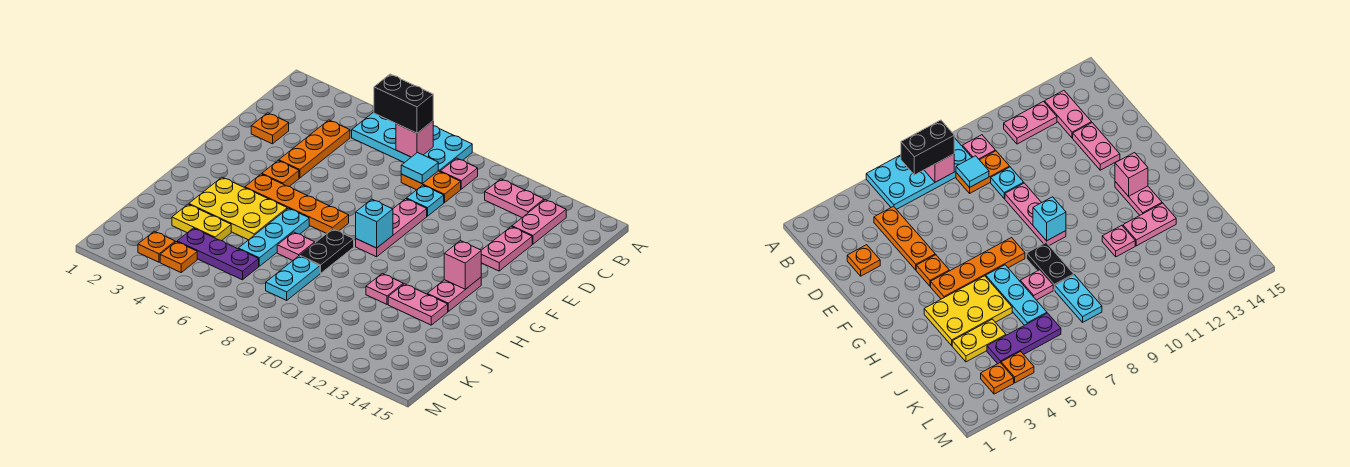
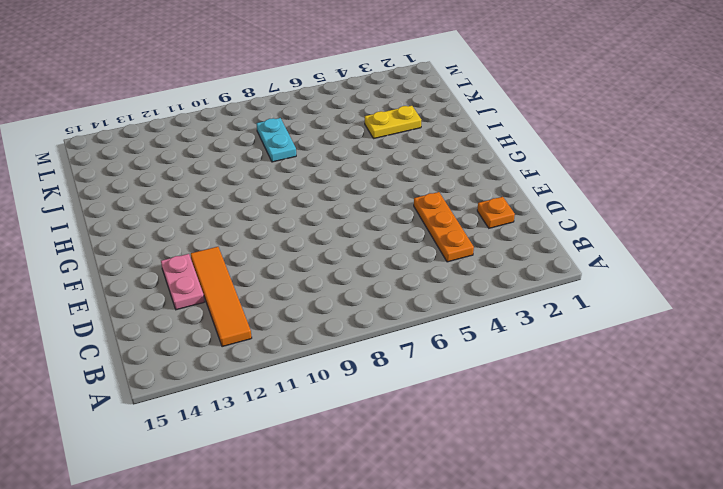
orange tile B12:E12 level 1 -> pink plate B11:B12 level 1
none -> cyan plate A5:B8 level 1
none -> pink plate B9 level 1
none -> pink plate B13:C13 level 1

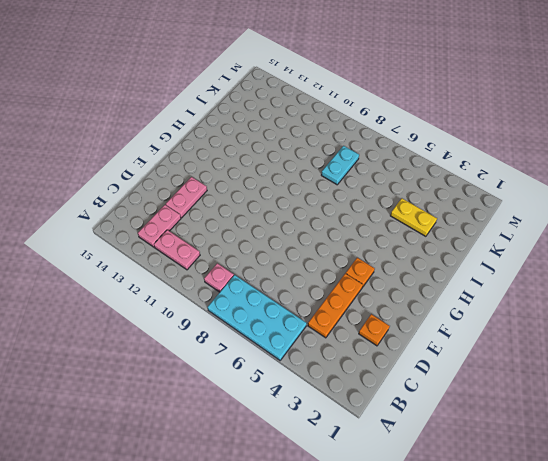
none -> orange plate C8:C9 level 1
none -> cyan plate D9 level 1
none -> pink plate E9:G9 level 1

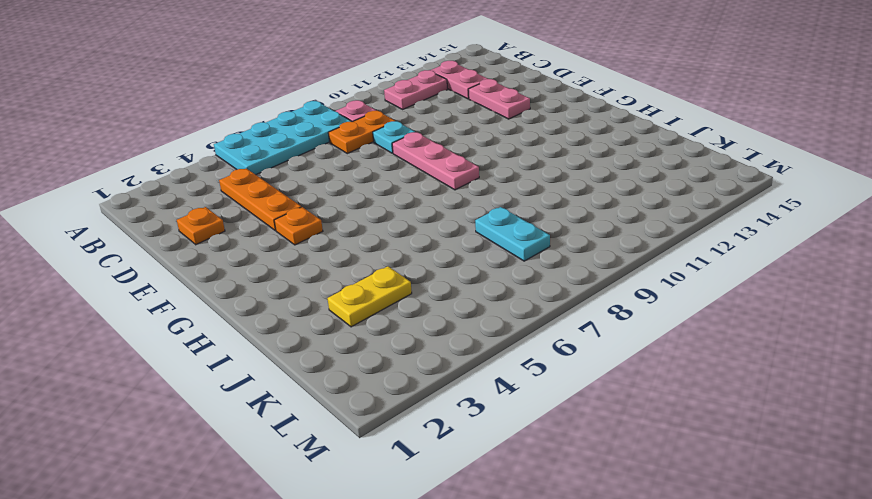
none -> orange plate G4:G7 level 1
none -> pink plate G13:H13 level 1
none -> yellow plate H3:I5 level 1

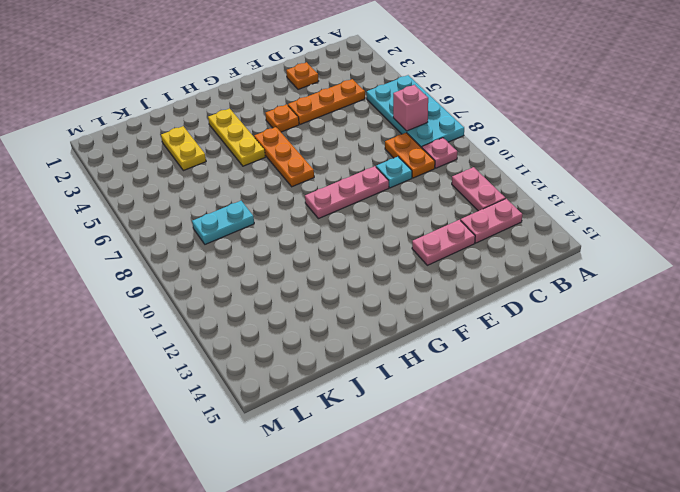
orange plate G5:G7 level 1 -> orange plate G4:G7 level 1
yellow plate H3:H5 level 1 -> yellow plate H3:I5 level 1
none -> pink plate G13:H13 level 1
none -> cyan plate H6:J6 level 1
none -> black plate H8:I8 level 1

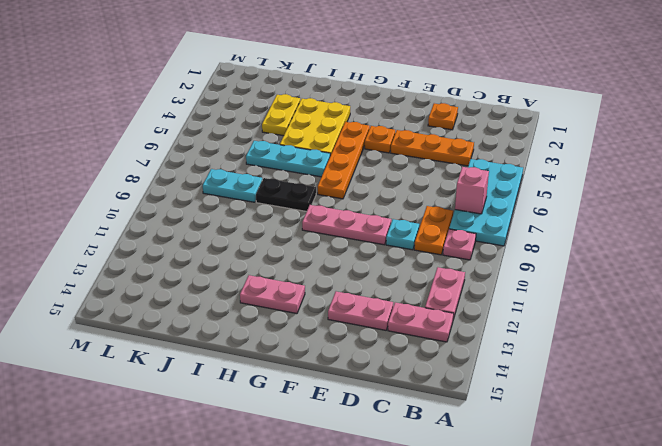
none -> pink plate I7 level 1
none -> pink plate I11 level 1
none -> pink plate I12:I13 level 1

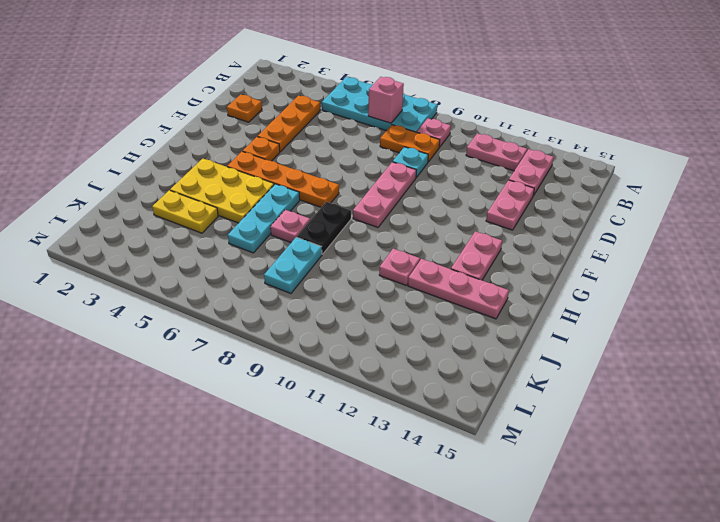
pink plate I12:I14 level 1 -> pink plate I12:I13 level 1
none -> purple plate K4:K6 level 1
none -> orange plate L3 level 1
none -> orange plate L4 level 1

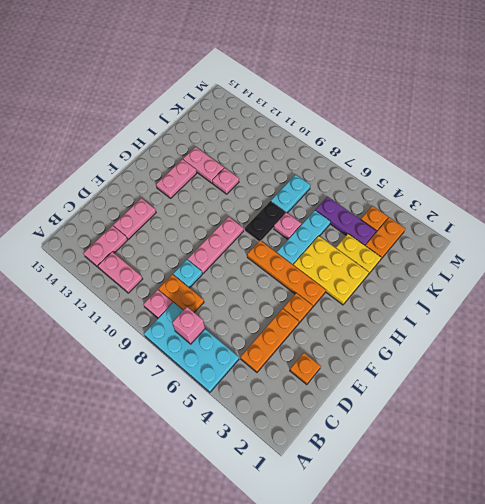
orange plate K3:L3 level 1 -> orange plate L3 level 1
none -> cyan tile C8 level 2
none -> cyan brick G9 level 2
none -> pink brick G13 level 2

